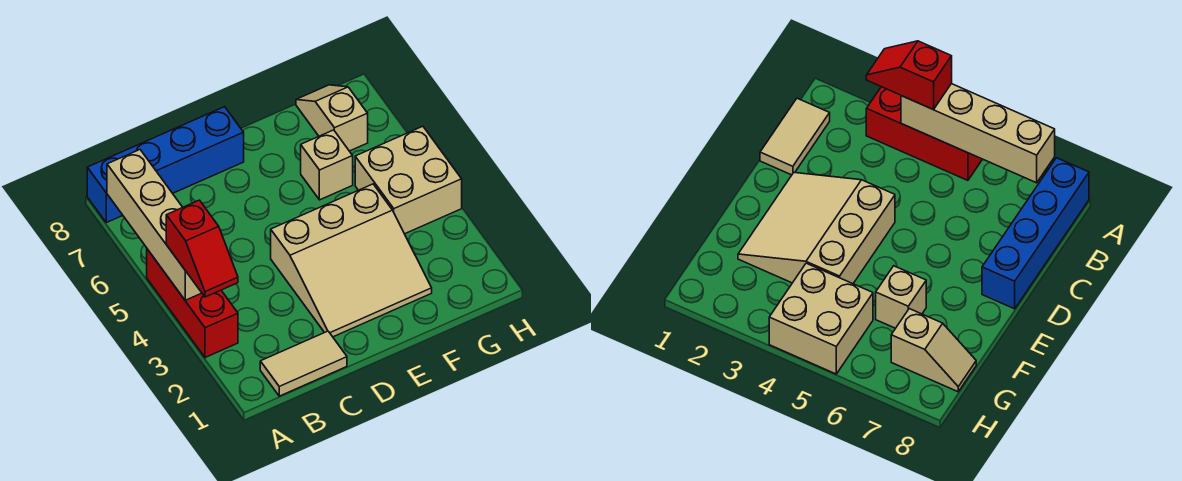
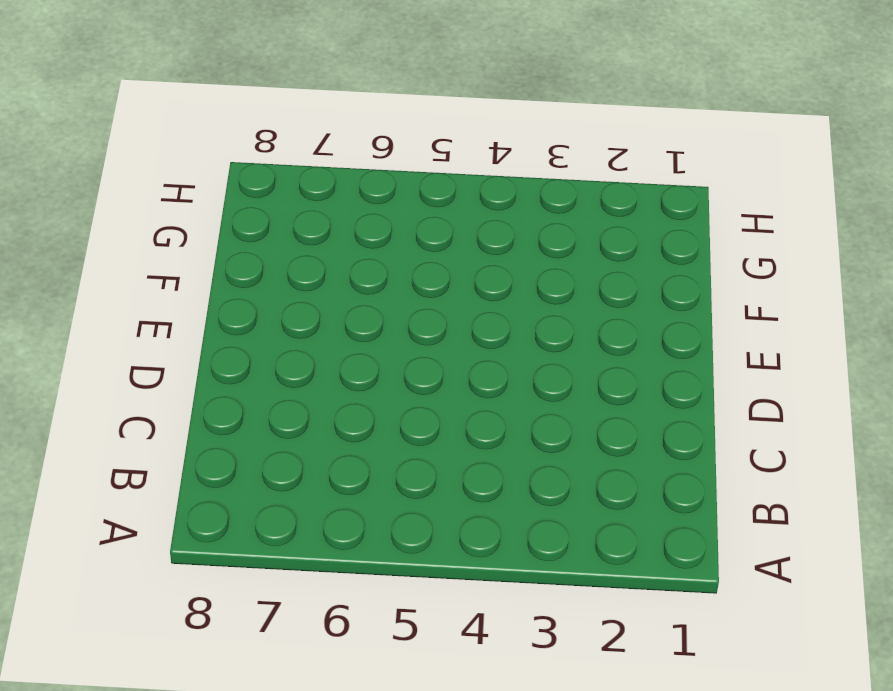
none -> red brick A3:A5 level 1
none -> blue brick A8:D8 level 1

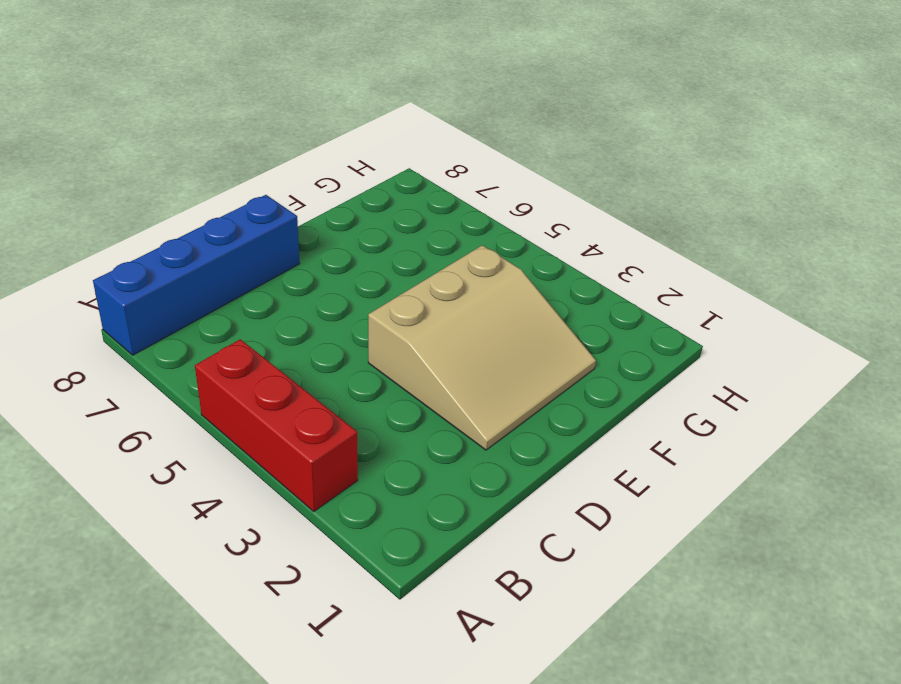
none -> tan tile B1:C1 level 1
none -> tan brick F6 level 1

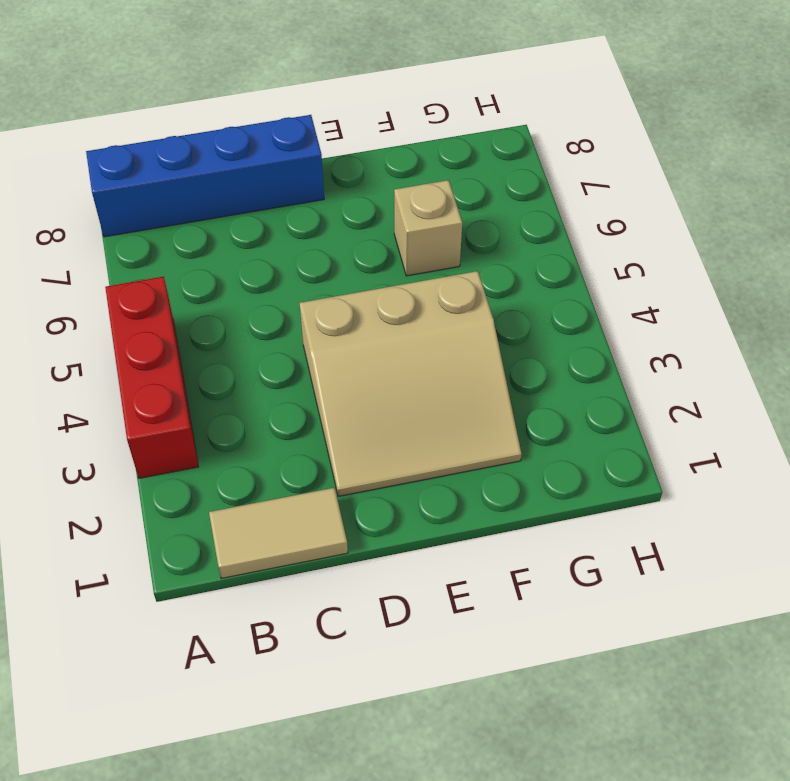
none -> tan brick G4:H5 level 1
none -> tan slope G7:G8 level 1 top 7

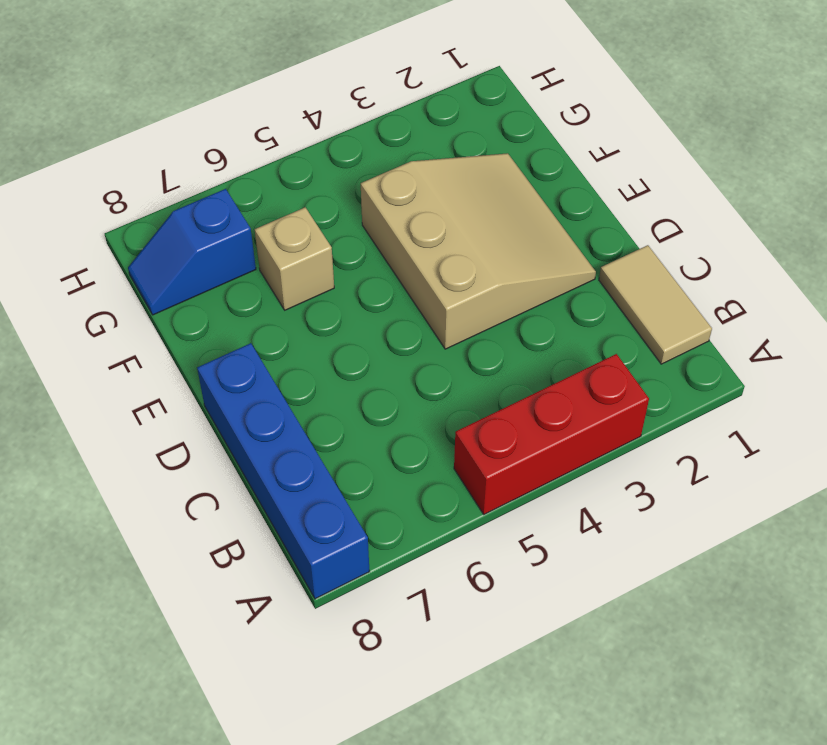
blue slope G7:G8 level 1 top 7 -> tan slope G7:G8 level 1 top 7
none -> tan brick G4:H5 level 1
none -> tan brick A4:A7 level 2

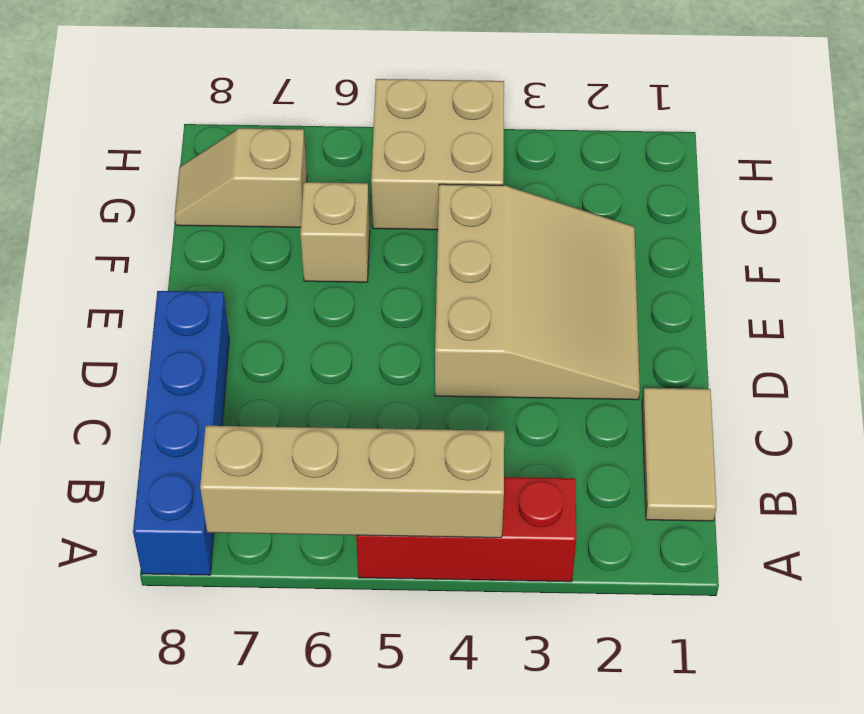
none -> red slope A3:A4 level 3 top 4

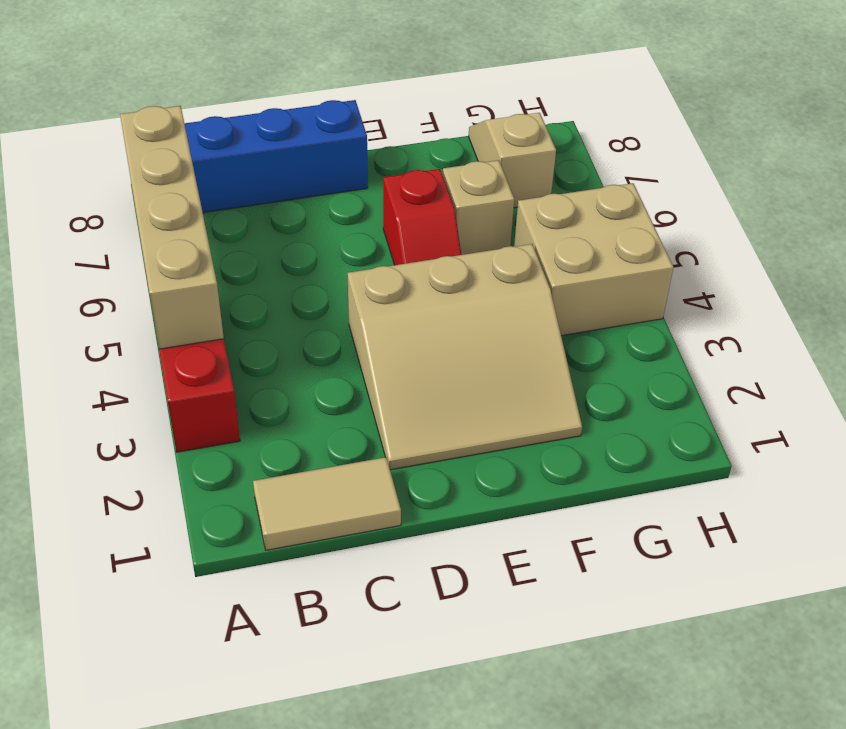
red slope E5:E6 level 1 top 6 -> red slope A3:A4 level 3 top 4

